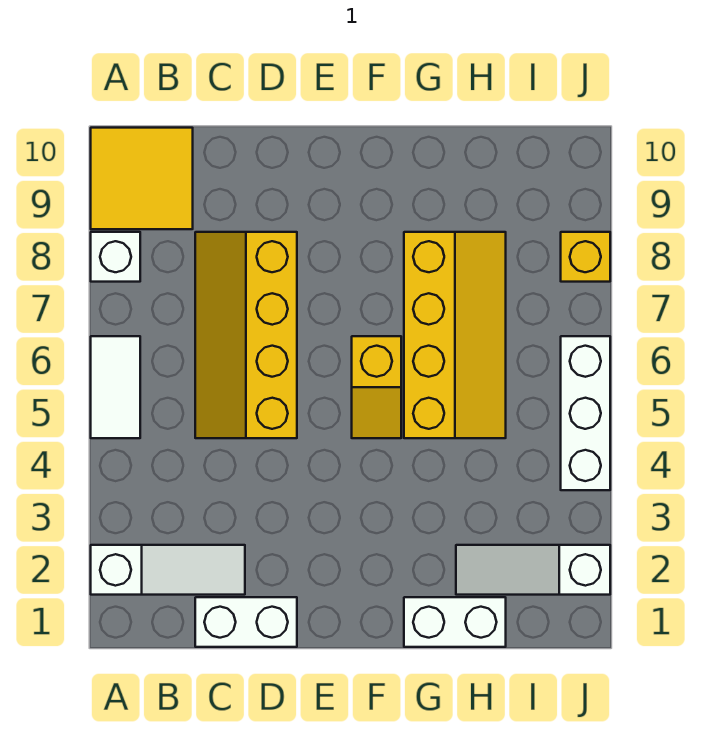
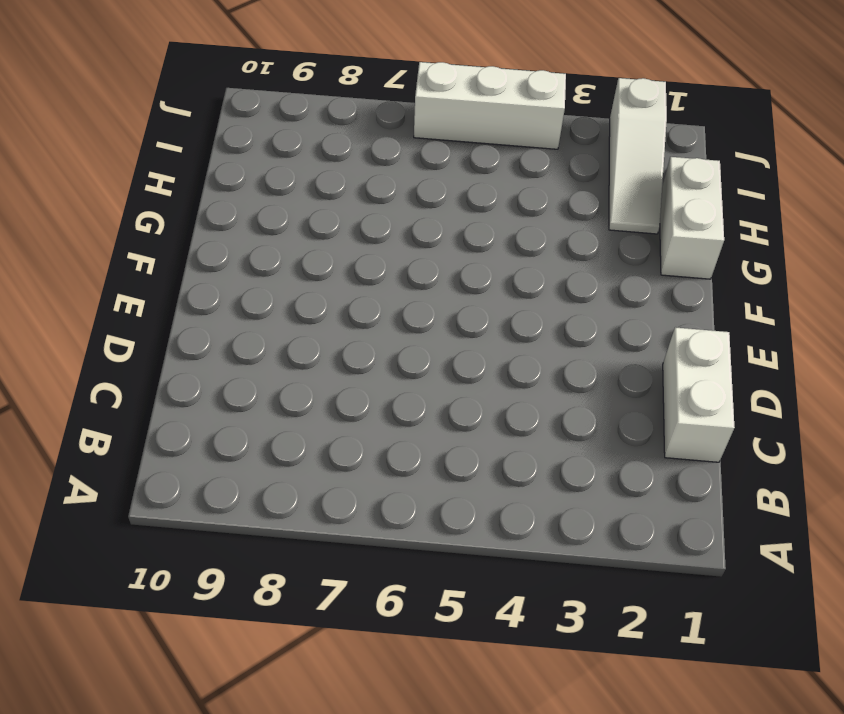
none -> white slope A2:C2 level 1 top A
none -> white tile A5:A6 level 1
none -> white brick A8 level 1

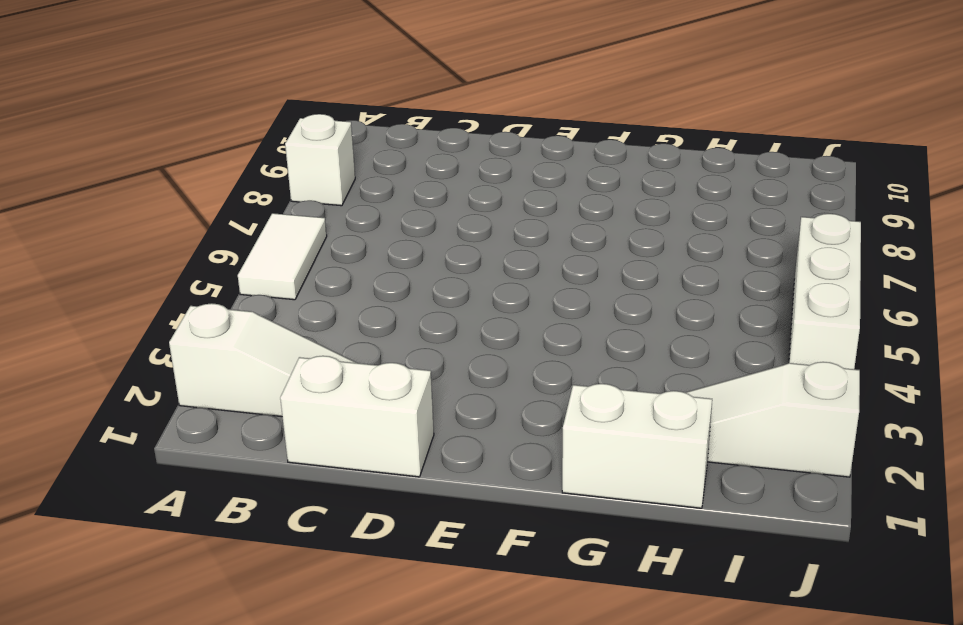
none -> yellow tile A9:B10 level 1
none -> yellow slope C5:D8 level 1 top D
none -> yellow slope F5:F6 level 1 top 6

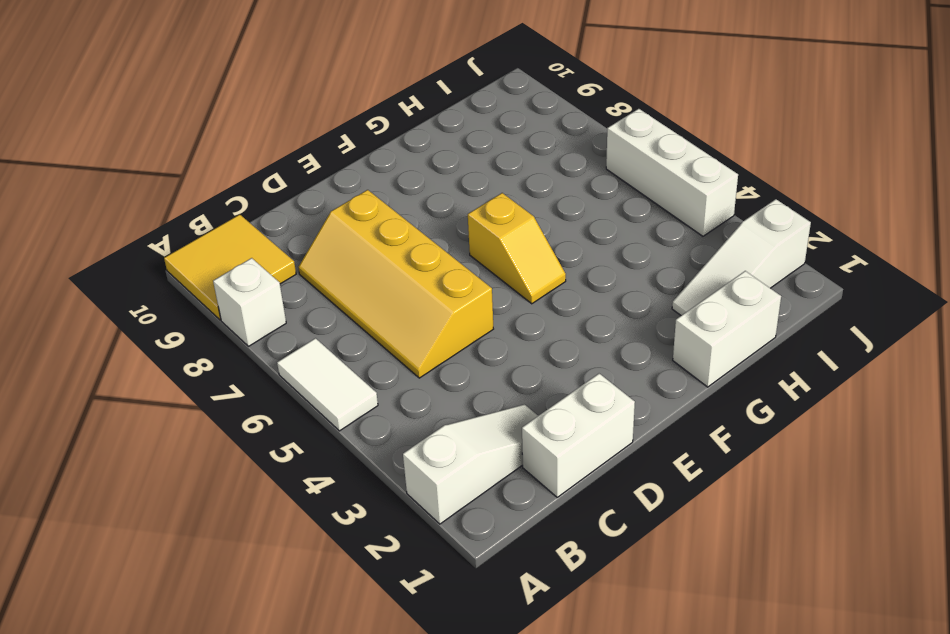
none -> yellow slope G5:H8 level 1 top G
none -> yellow brick J8 level 1

